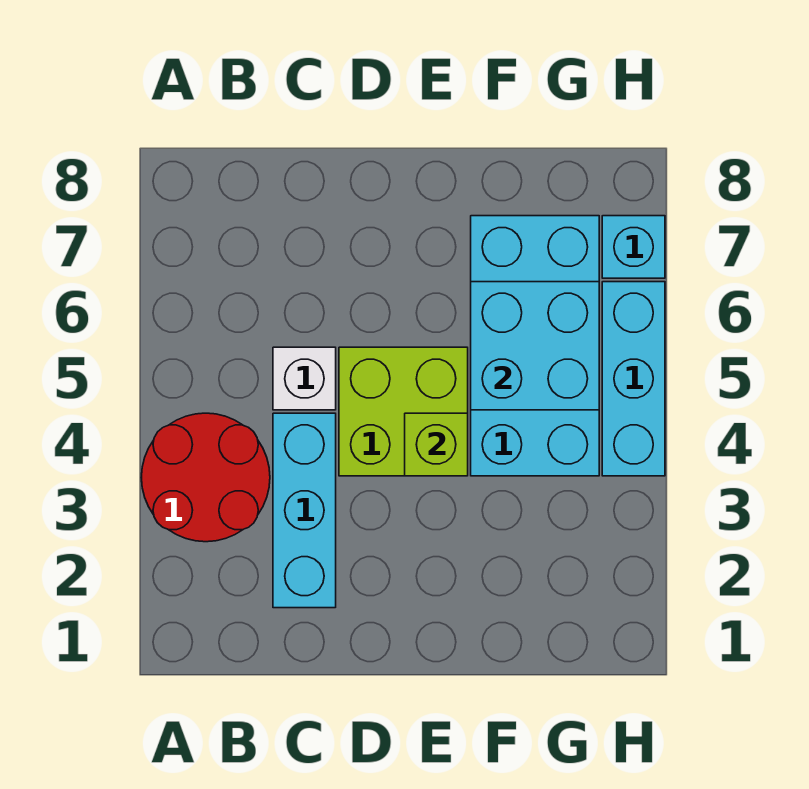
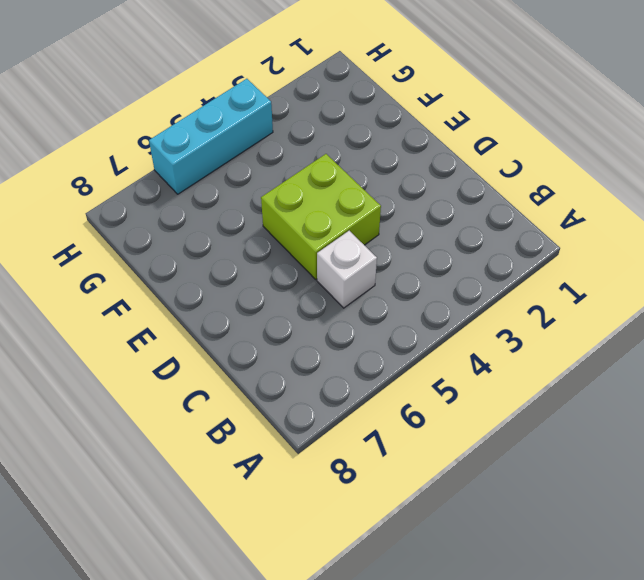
none -> red round brick A3:B4 level 1
none -> cyan brick C2:C4 level 1

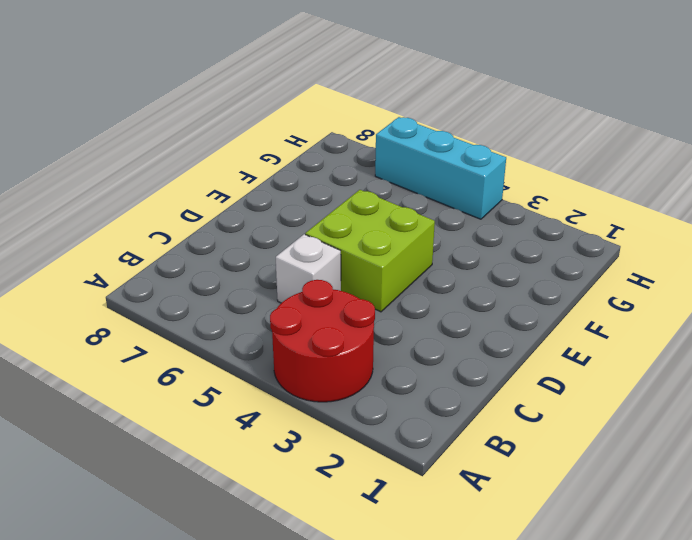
none -> cyan brick C2:C4 level 1
none -> cyan brick F4:G7 level 1

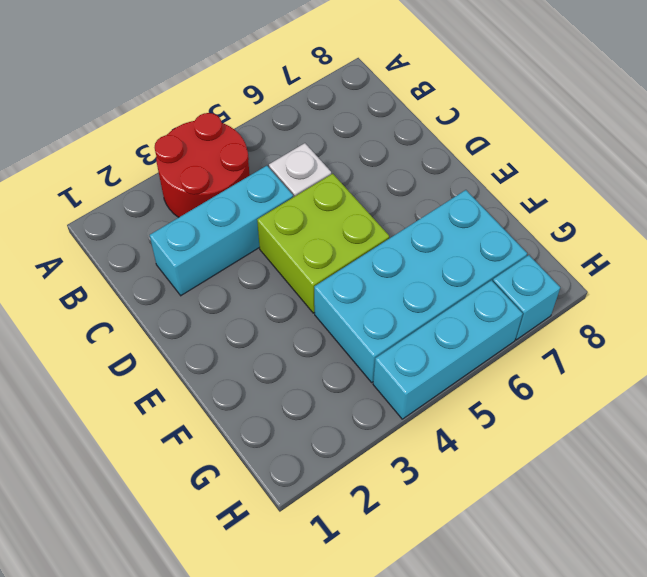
none -> lime brick E4 level 2
none -> cyan brick F5:G6 level 2

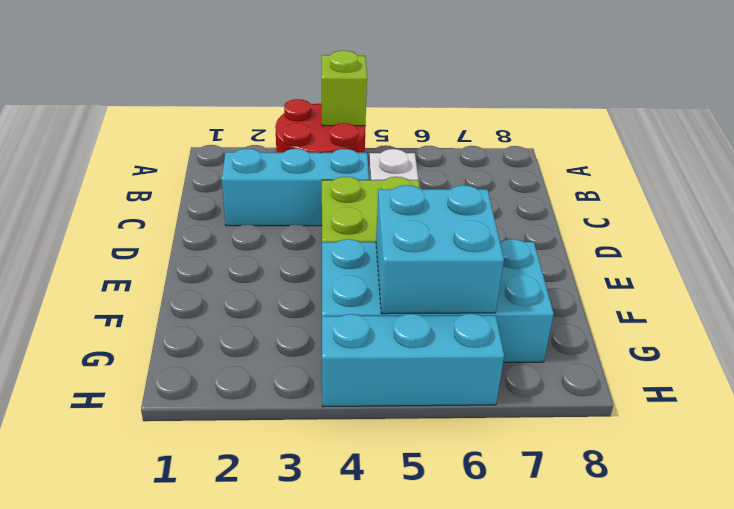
lime brick A4 level 2 -> lime brick E4 level 2
none -> cyan brick H7 level 1

